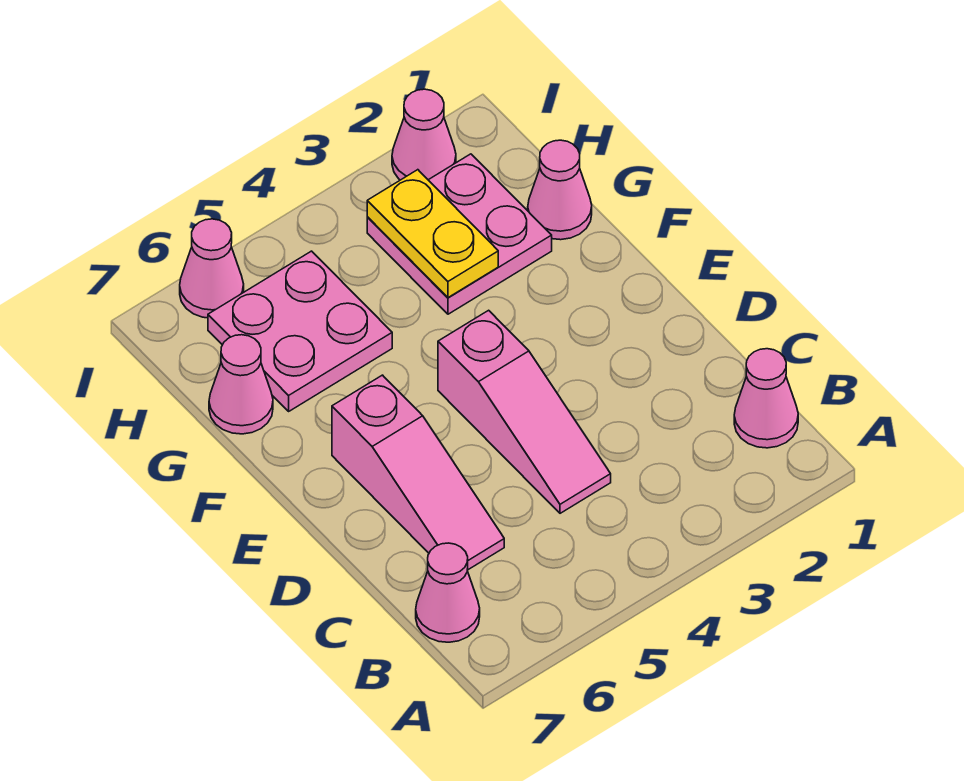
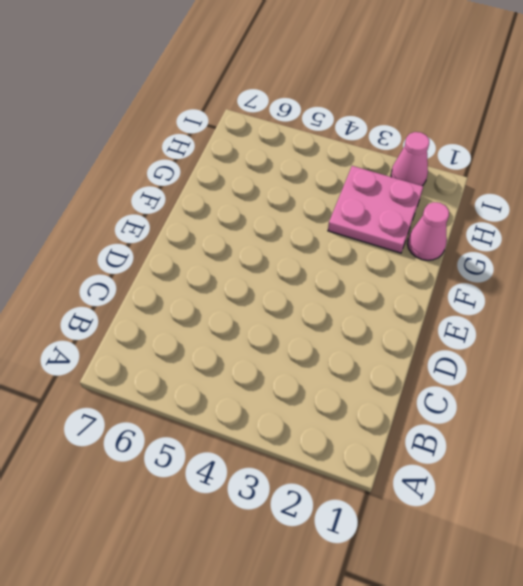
none -> pink cone B1 level 1
none -> pink cone B7 level 1

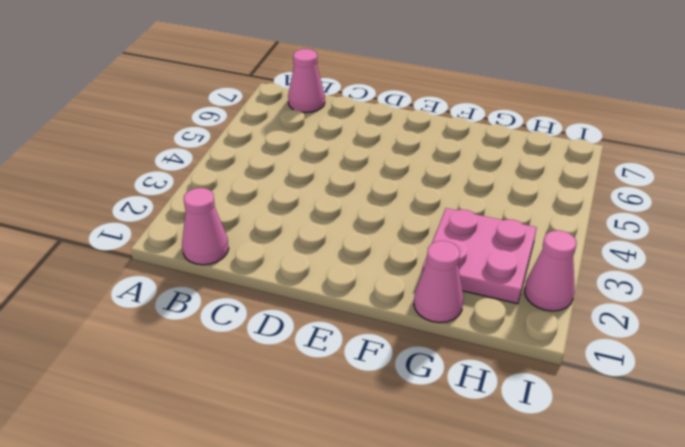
none -> pink slope C4:E4 level 1 top E
none -> pink slope C6:E6 level 1 top E

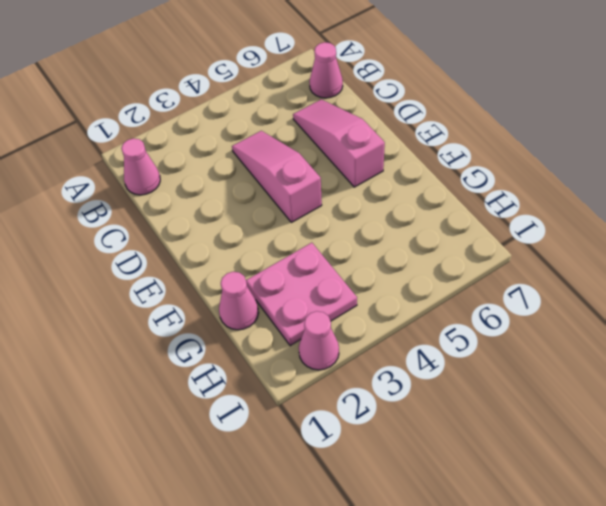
none -> pink plate G5:H6 level 1
none -> pink cone G7 level 1

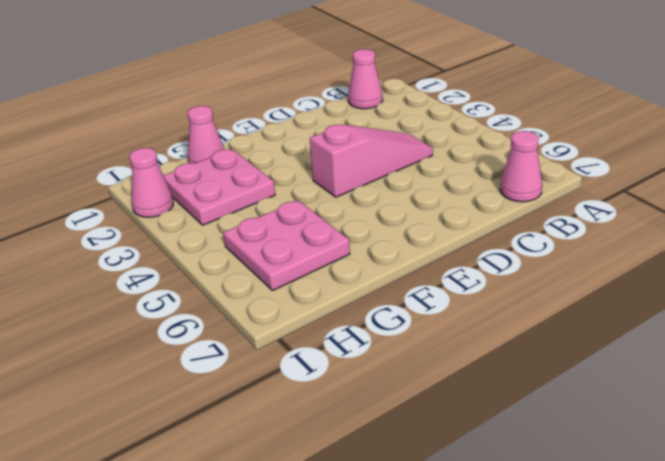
none -> pink slope C6:E6 level 1 top E
none -> pink cone G7 level 1

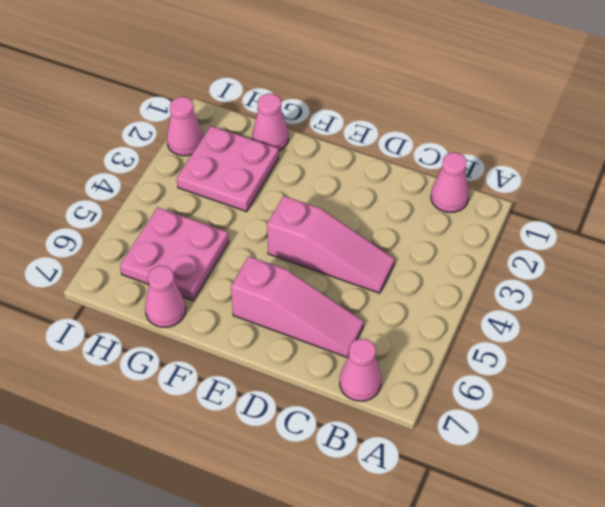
none -> pink cone I6 level 1
none -> yellow plate G3:H3 level 2

